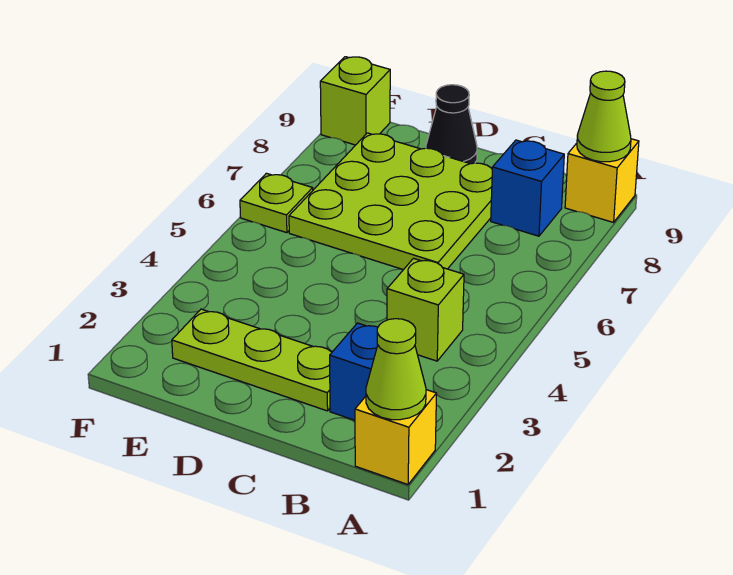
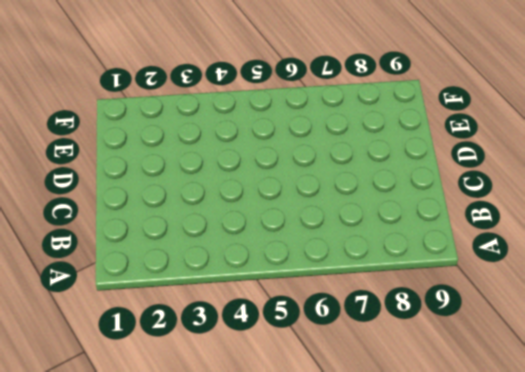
none -> yellow brick A1 level 1
none -> yellow brick A9 level 1
none -> blue brick B2 level 1

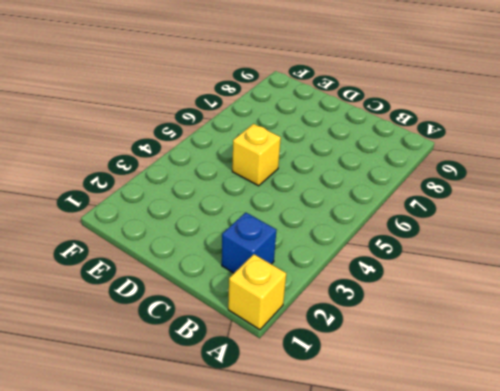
yellow brick D5 level 1 -> yellow brick A9 level 1
none -> lime brick B4 level 1
none -> blue brick B8 level 1
none -> lime plate C2:E2 level 1

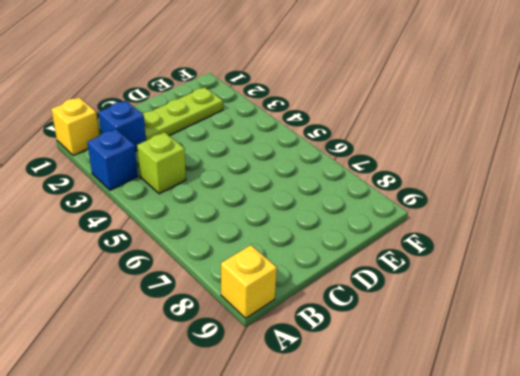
blue brick A3 level 1 -> blue brick B8 level 1
none -> lime plate C6:E8 level 1
none -> black cone D9 level 1
none -> lime plate F6 level 1

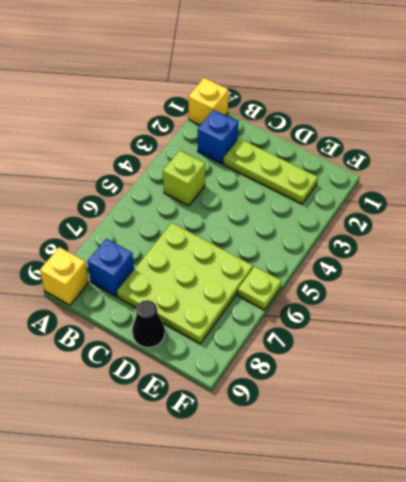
none -> lime brick F9 level 1
none -> lime cone A1 level 2
none -> lime cone A9 level 2

